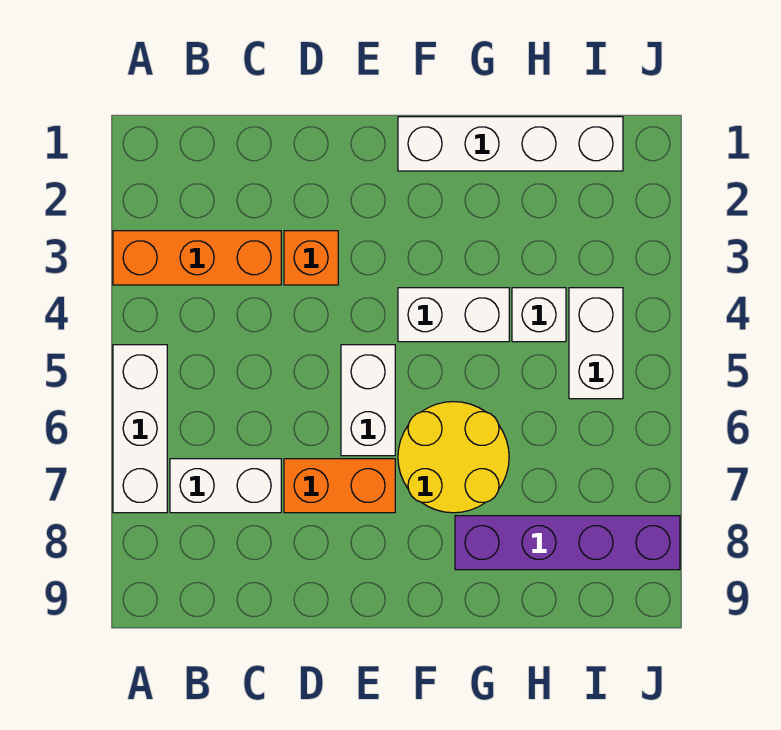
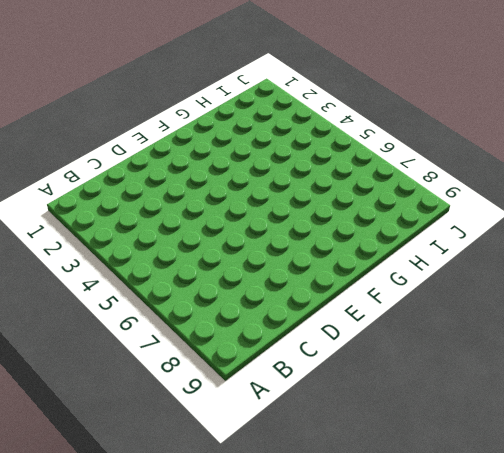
none -> orange brick A3:C3 level 1
none -> white brick A5:A7 level 1
none -> white brick B7:C7 level 1

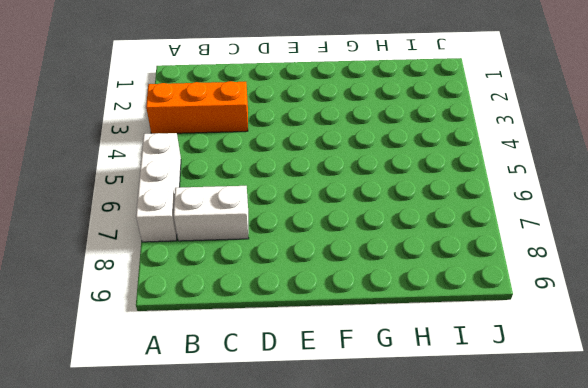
none -> orange brick D3 level 1
none -> orange brick D7:E7 level 1
none -> white brick E5:E6 level 1

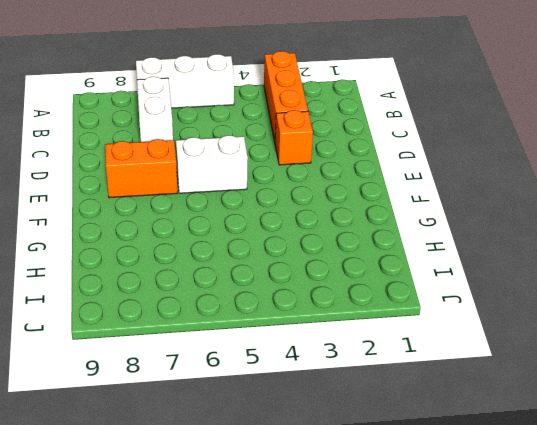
orange brick E7:E8 level 1 -> orange brick D7:E7 level 1
none -> white brick F1:I1 level 1
none -> white brick F4:G4 level 1
none -> yellow round brick F6:G7 level 1

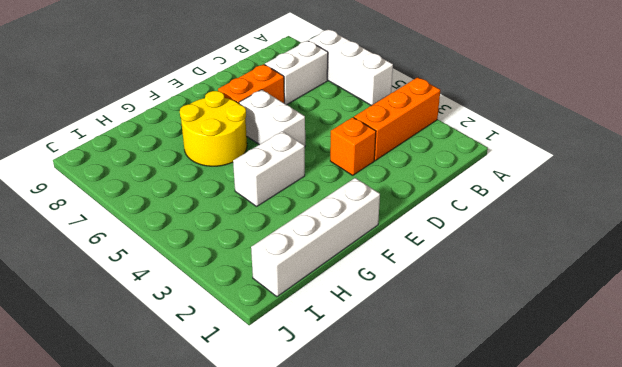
none -> purple brick G8:J8 level 1
none -> white brick H4 level 1
none -> white brick I4:I5 level 1

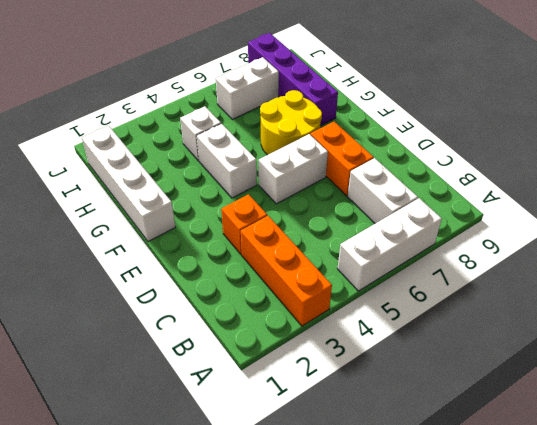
white brick I6:I7 level 1 -> white brick I4:I5 level 1

